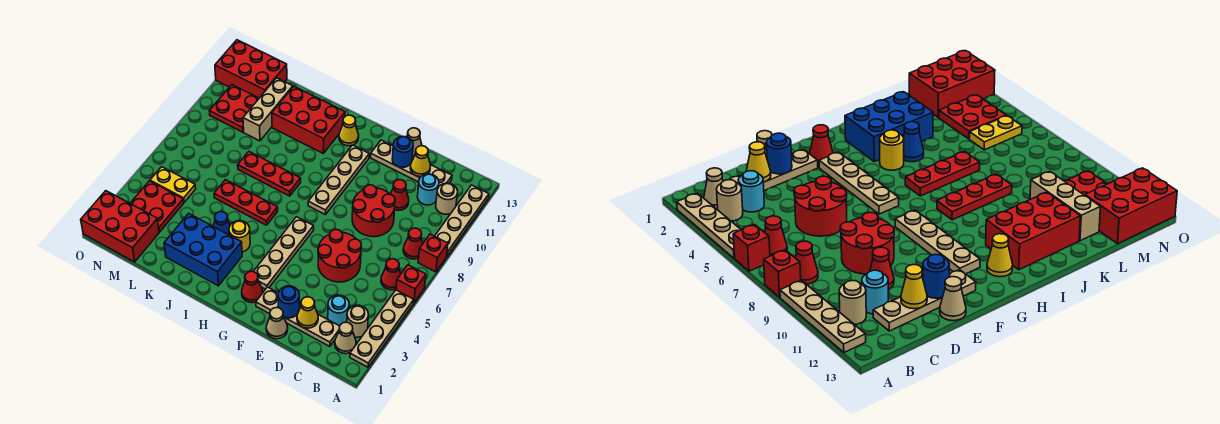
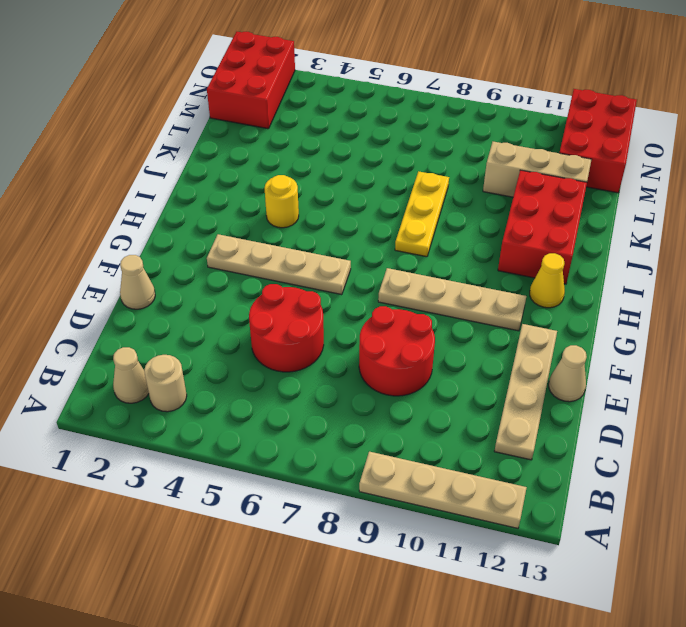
yellow plate I8:K8 level 1 -> red plate I8:K8 level 1
none -> tan plate A2:A5 level 1
none -> red brick A6 level 1
none -> red brick A8 level 1
none -> red cone B6 level 1

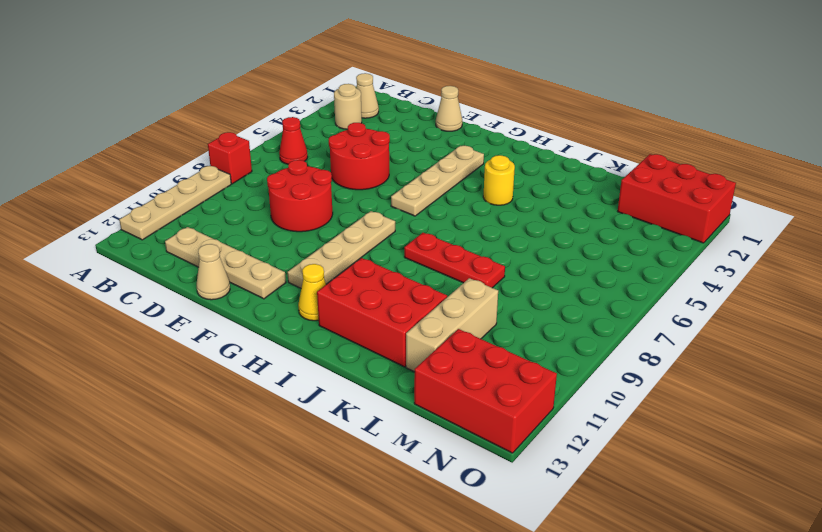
none -> tan plate A2:A5 level 1
none -> red brick A6 level 1
none -> red cone B8 level 1
none -> tan round brick B11 level 1

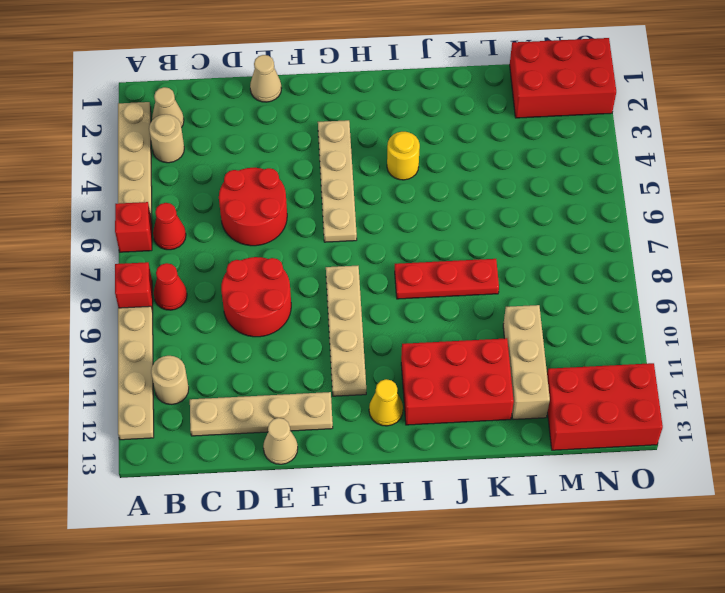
none -> tan plate C2:F2 level 1
none -> cyan round brick C3 level 1
none -> cyan round brick C11 level 1
none -> red cone D10 level 1

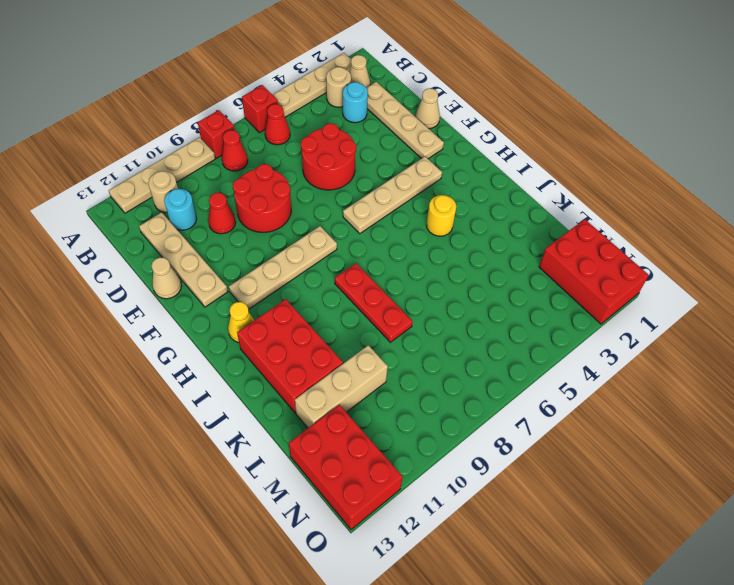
none -> red cone G2 level 1
none -> blue brick I2:K3 level 1
none -> red plate I6:K6 level 1
none -> blue cone J4 level 1

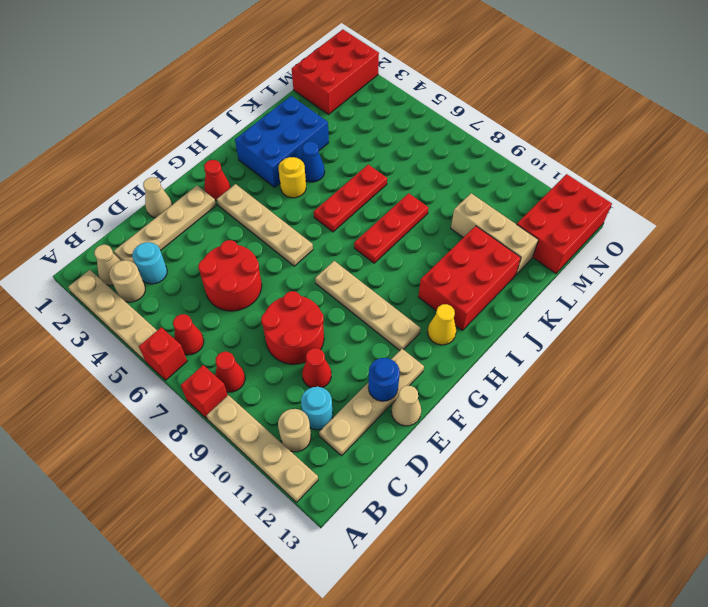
none -> red plate M3:N4 level 1
none -> yellow plate M5:N5 level 1
none -> red plate M10:N11 level 1
none -> yellow cone D2 level 2

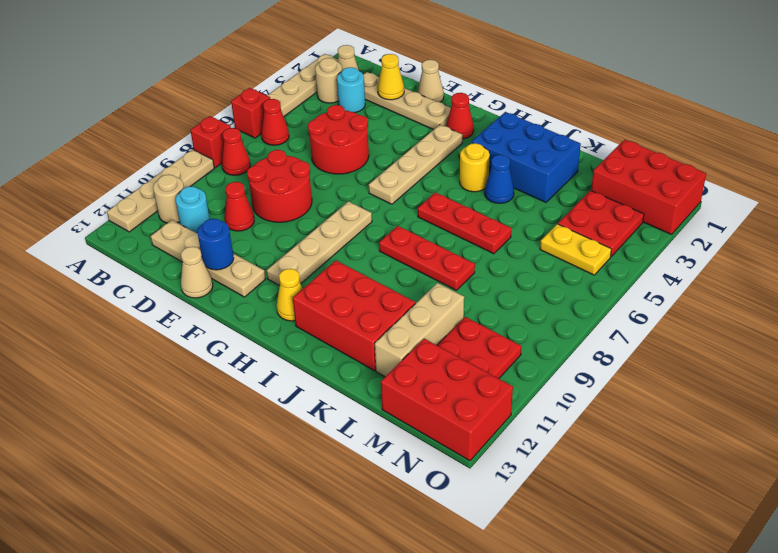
none -> yellow cone D12 level 2
none -> blue round brick E2 level 2

